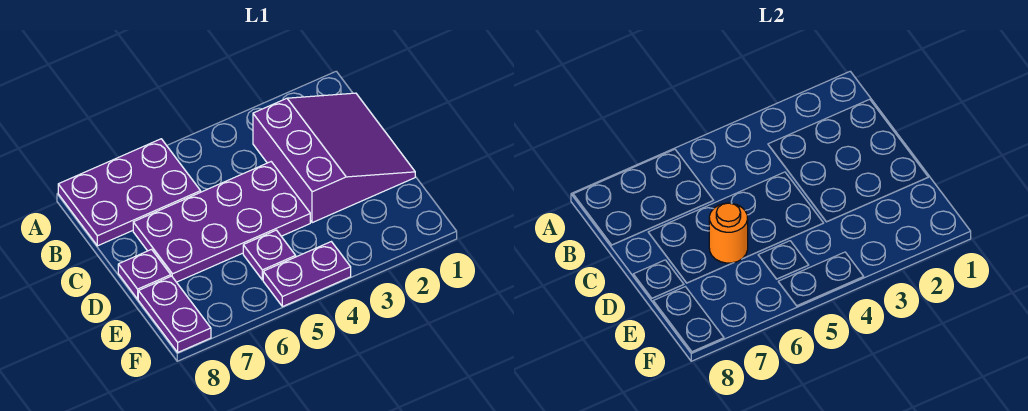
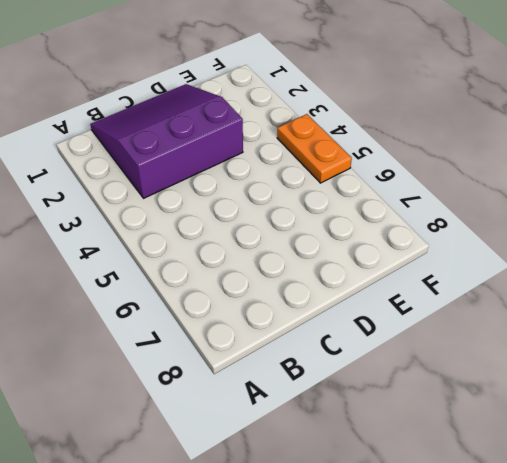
orange plate F4:F5 level 1 -> purple plate F4:F5 level 1
none -> purple plate A6:B8 level 1
none -> purple plate C4:D7 level 1

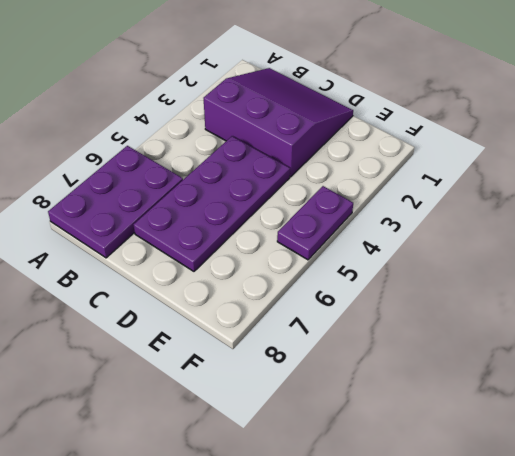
none -> purple plate D8 level 1
none -> purple plate E5 level 1

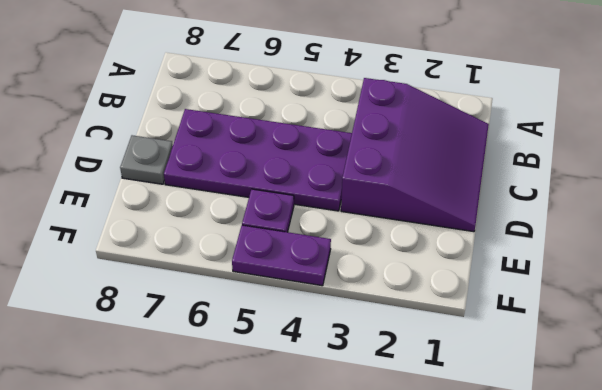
grey plate D8 level 1 -> purple plate D8 level 1
none -> purple plate A6:B8 level 1
none -> purple plate E8:F8 level 1

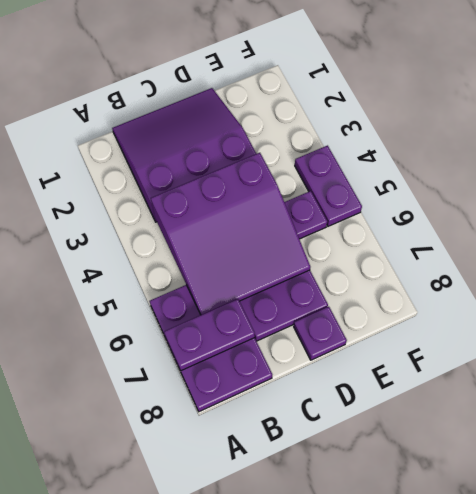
purple plate A7:B7 level 2 -> purple plate E8:F8 level 1
purple slope B4:D6 level 2 top 4 -> orange round brick D6 level 2

